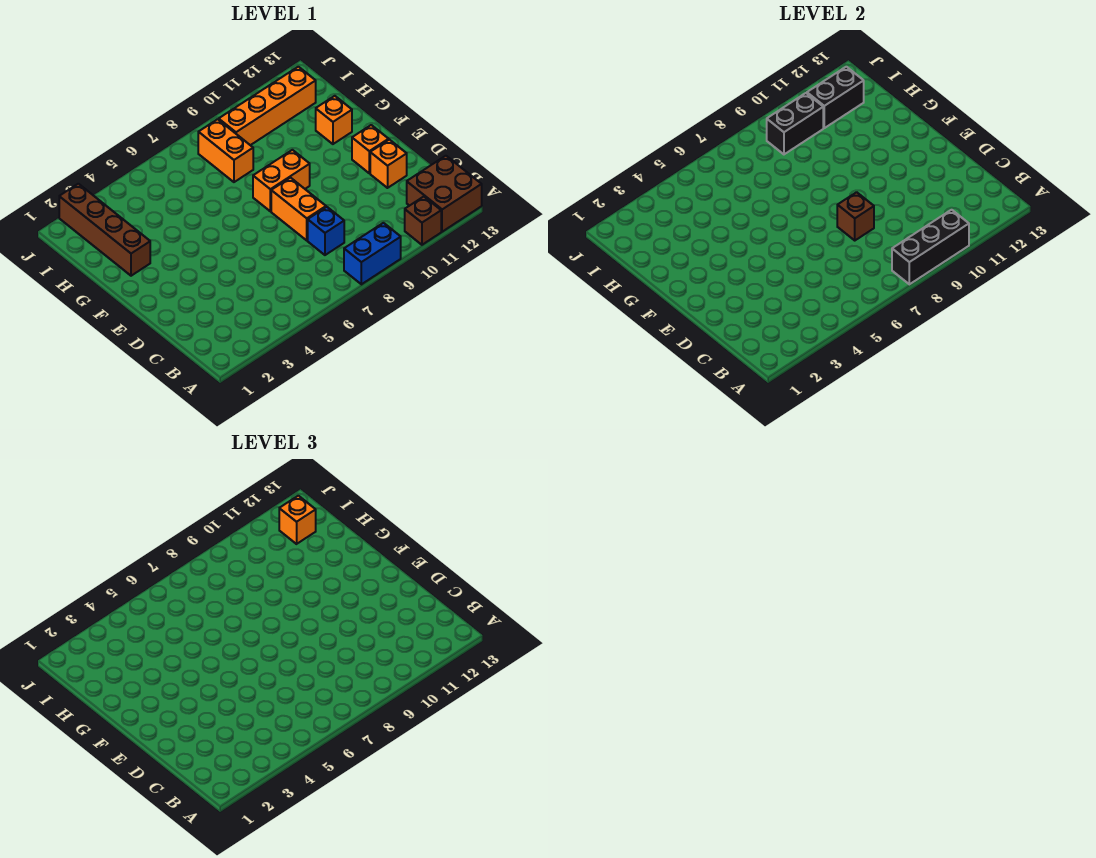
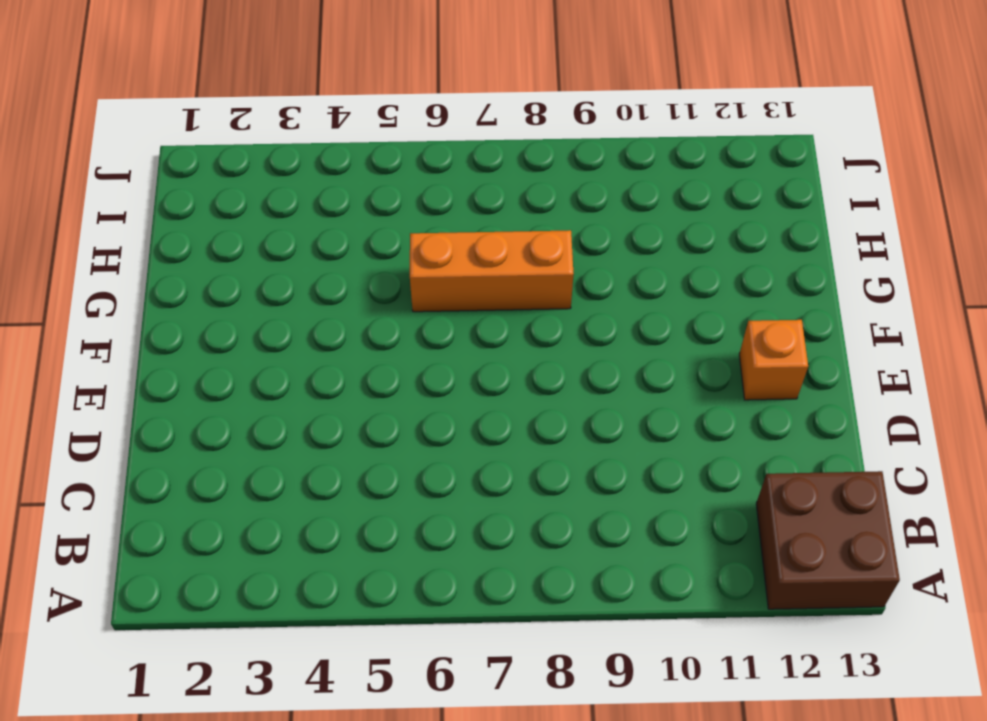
orange brick G6:G8 level 1 -> none
none -> blue brick A8:A9 level 1
none -> brown brick A11 level 1
none -> blue brick C8 level 1

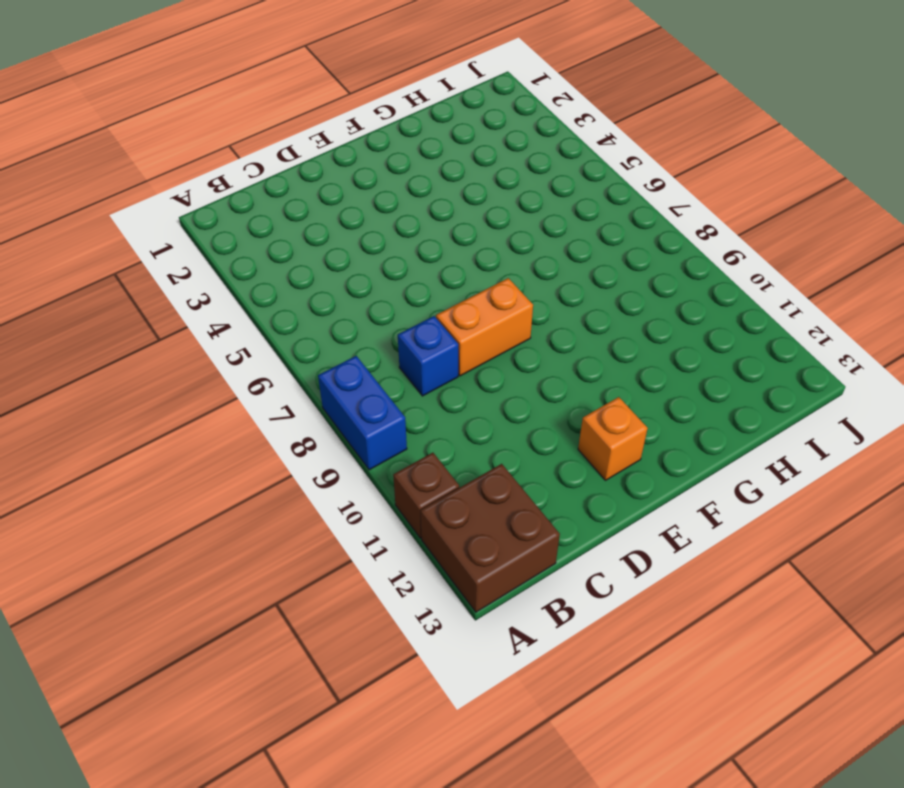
none -> orange brick D12 level 1
none -> orange brick F8:F9 level 1
none -> brown brick G2:J2 level 1

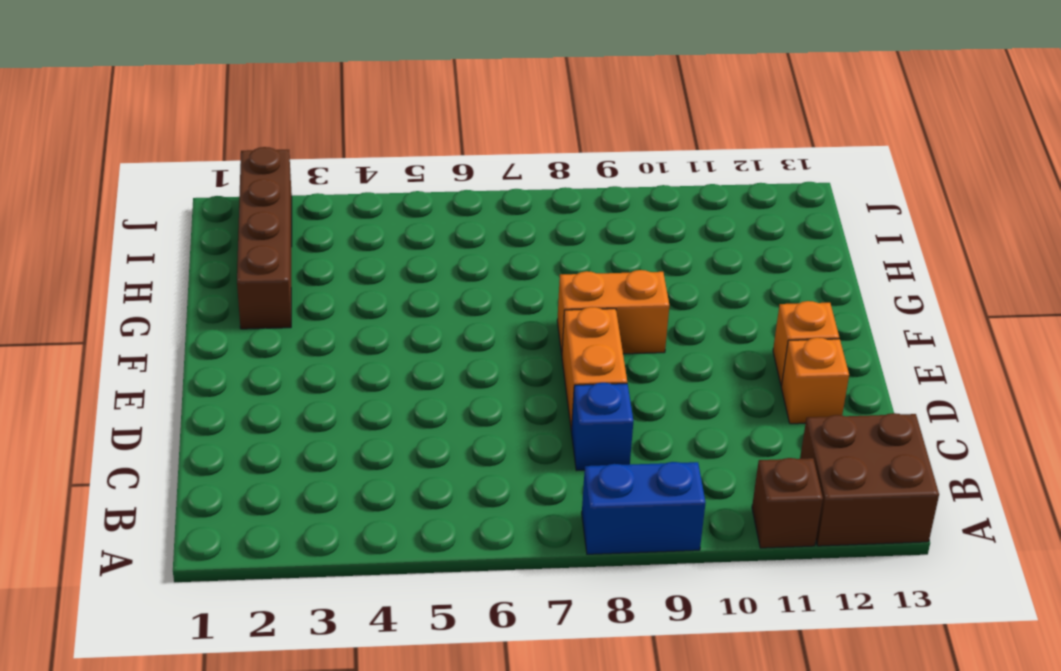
none -> orange brick G12 level 1
none -> orange brick H8:I8 level 1
none -> orange brick I9:I12 level 1

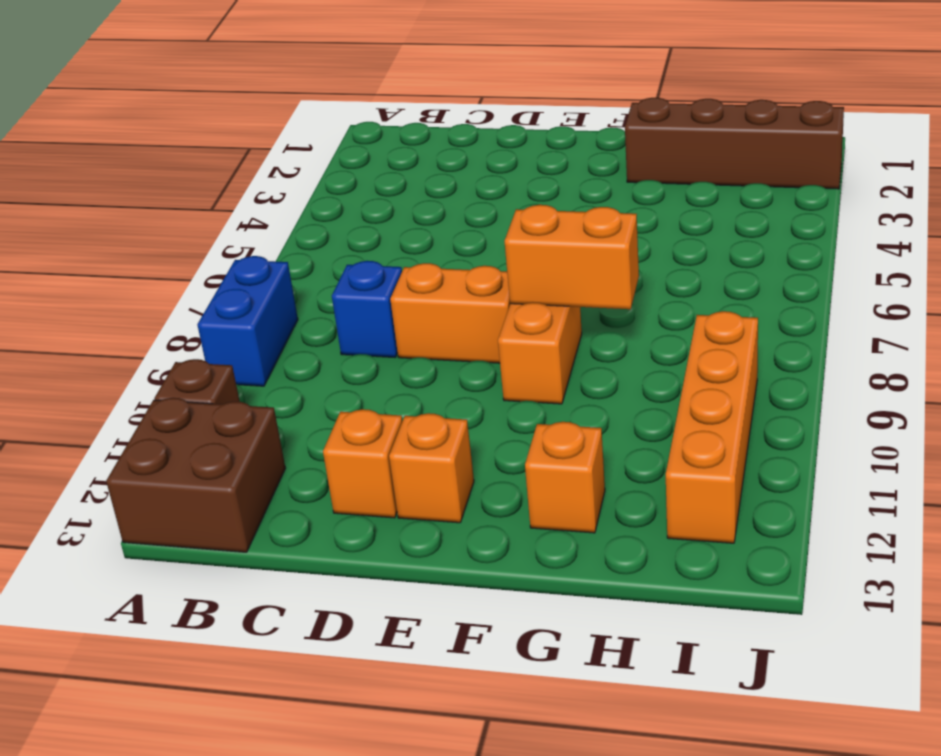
orange brick F8:G8 level 2 -> orange brick H8:I8 level 1
none -> black brick A8:A10 level 2
none -> brown brick D8 level 2
none -> black brick I9:I10 level 2

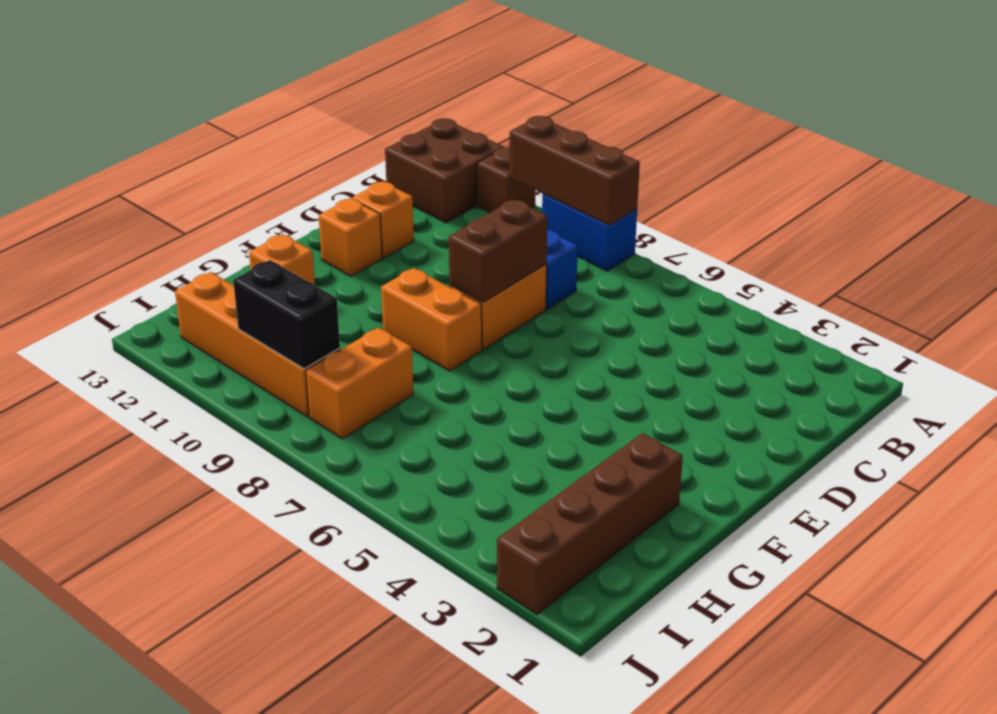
brown brick A8:A10 level 2 -> black brick A8:A10 level 2
brown brick D8:E8 level 2 -> brown brick D8 level 2
none -> black brick I11:I12 level 2
none -> orange brick I12 level 3

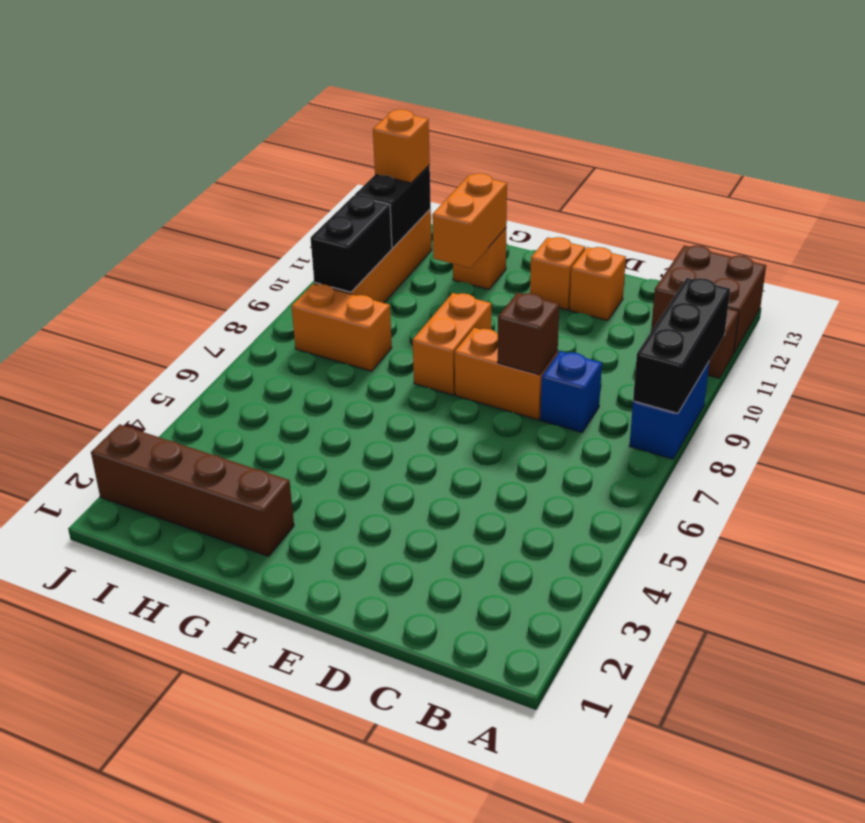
orange brick G11:G12 level 2 -> none

